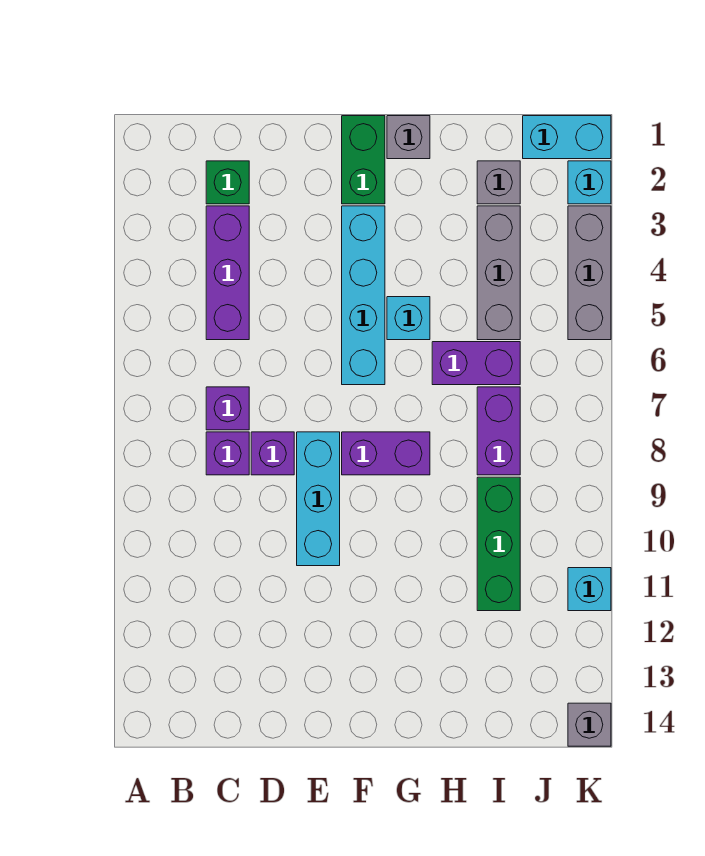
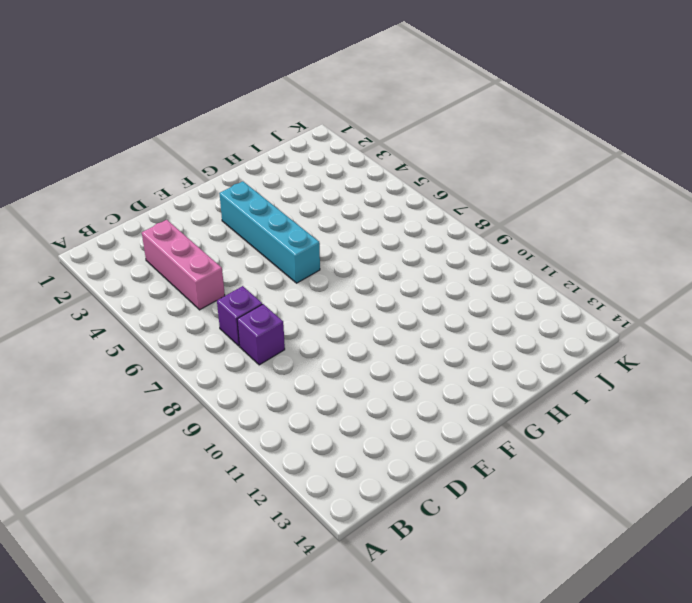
pink brick C3:C5 level 1 -> purple brick C3:C5 level 1
none -> green brick C2 level 1
none -> purple brick D8 level 1
none -> cyan brick E8:E10 level 1

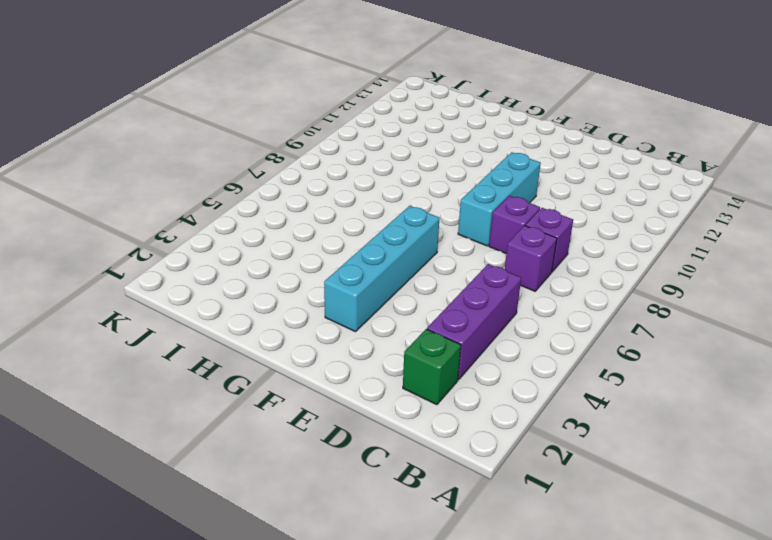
none -> green brick F1:F2 level 1
none -> purple brick F8:G8 level 1
none -> grey brick G1 level 1

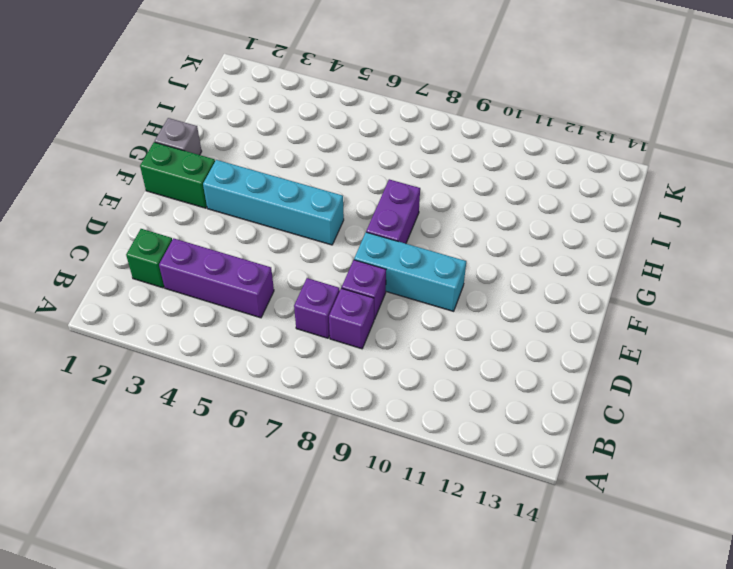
none -> cyan brick G5 level 1
none -> purple brick H6:I6 level 1
none -> grey brick I2 level 1

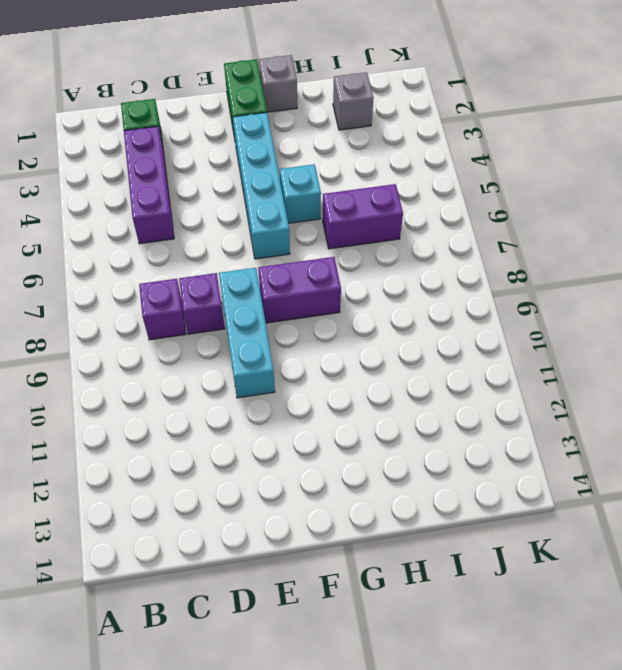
none -> purple brick C7 level 1
none -> grey brick I3:I5 level 1
none -> purple brick I7:I8 level 1

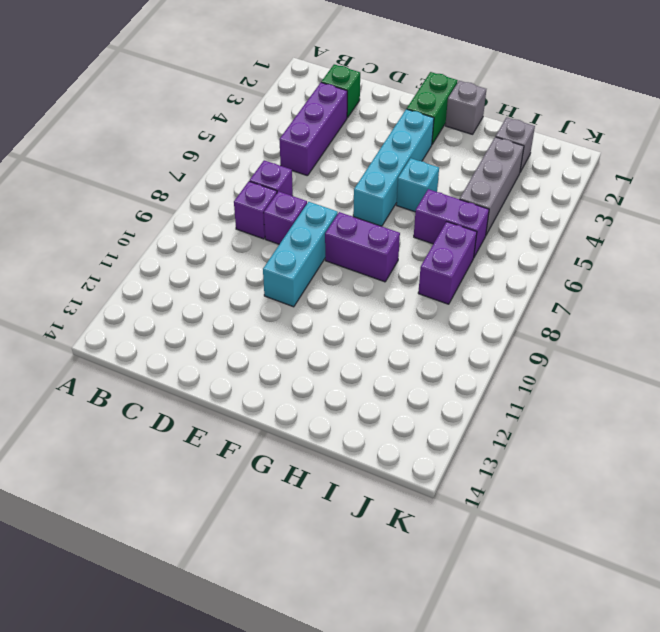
none -> green brick I9:I11 level 1
none -> cyan brick J1:K1 level 1
none -> cyan brick K2 level 1

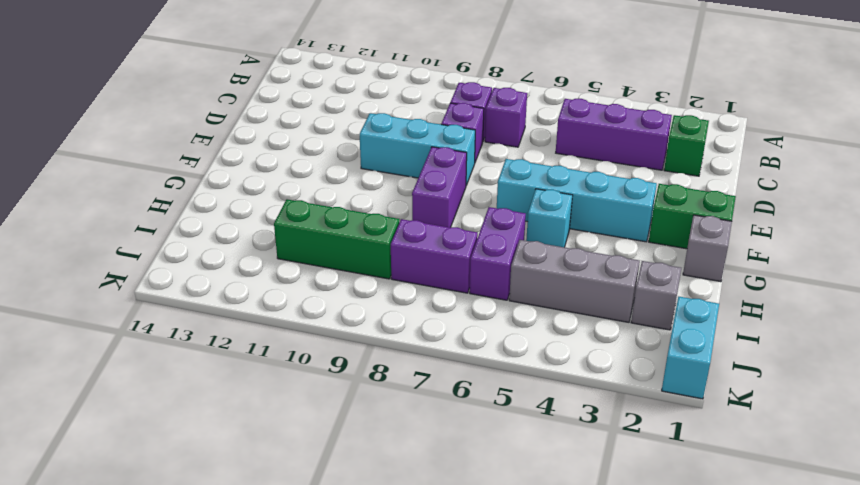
none -> cyan brick K2 level 1
none -> grey brick K3:K5 level 1
none -> cyan brick K11 level 1

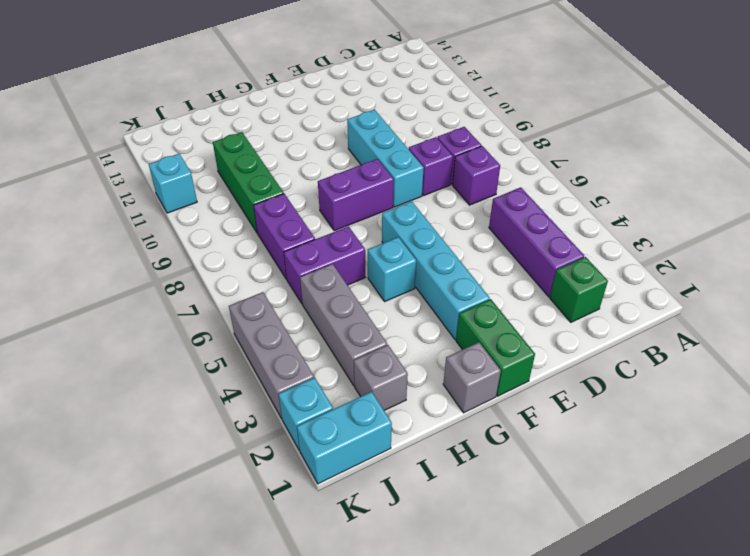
none -> grey brick K14 level 1

